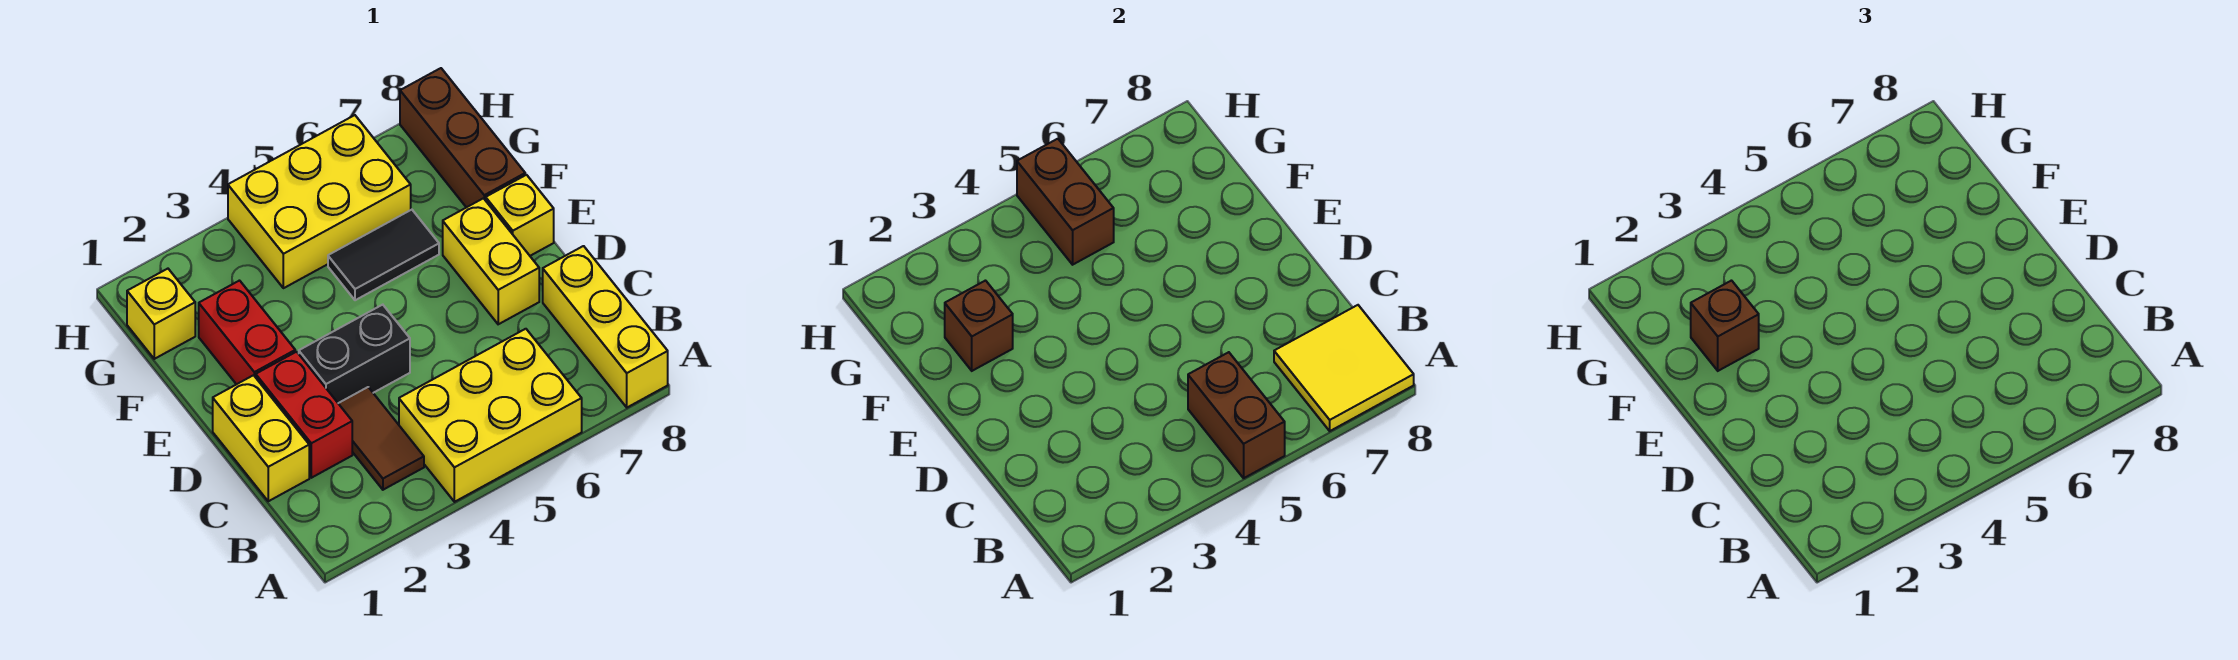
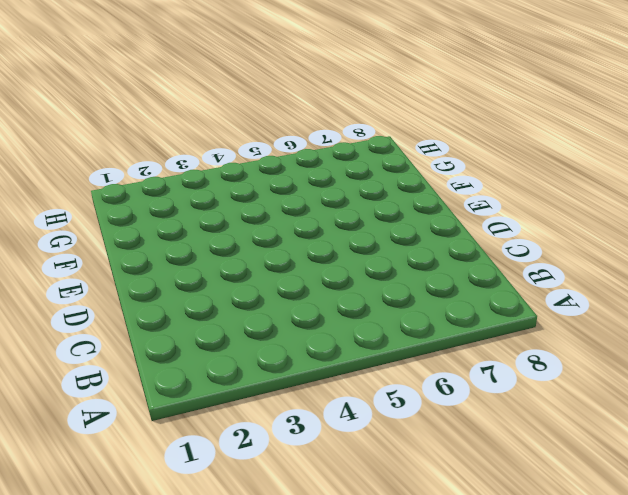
none -> yellow brick A4:B6 level 1
none -> yellow brick A8:C8 level 1
none -> brown tile B3:C3 level 1

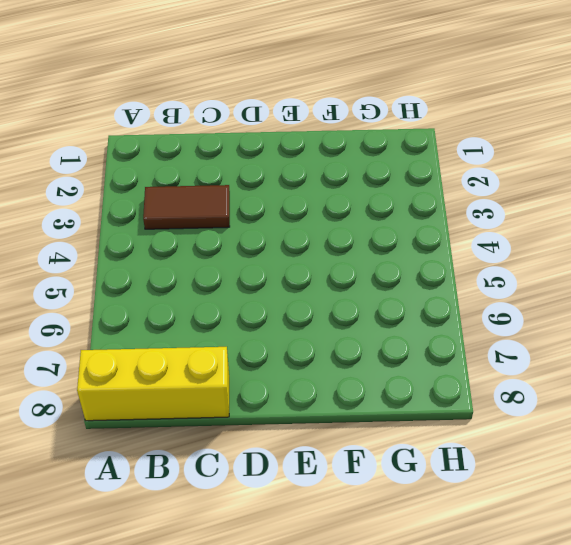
none -> yellow brick A4:B6 level 1
none -> yellow brick C1:D1 level 1
none -> red brick C2:D2 level 1

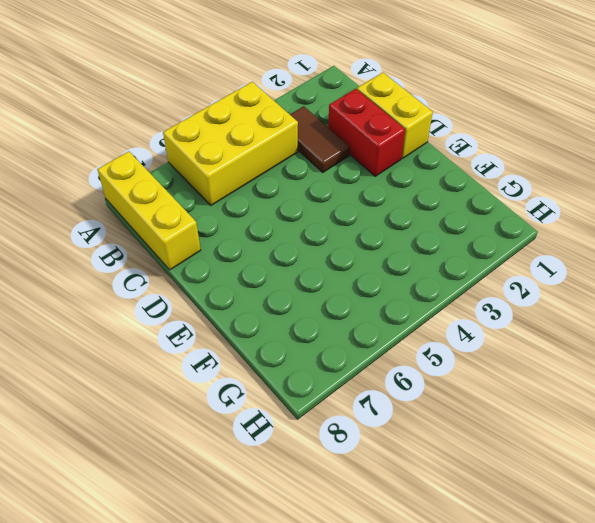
none -> black brick D3:D4 level 1
none -> yellow brick D7:E7 level 1
none -> red brick E2:F2 level 1

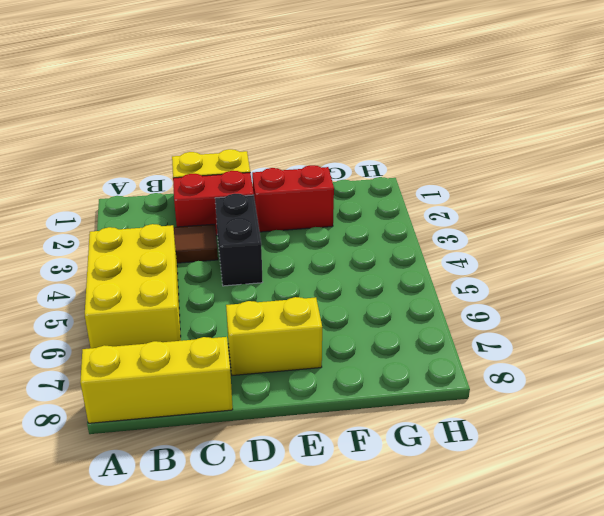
none -> yellow brick E8 level 1
none -> black tile F5:F6 level 1
none -> brown brick F8:H8 level 1

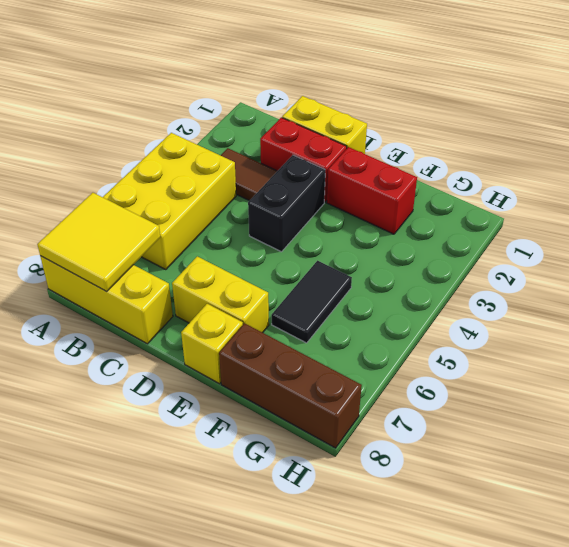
none -> yellow brick G1 level 1
none -> yellow brick G4:H6 level 1
none -> brown brick A5:B5 level 2

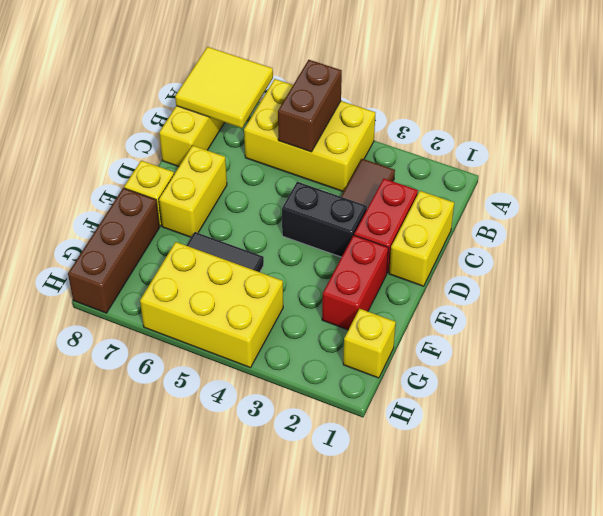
none -> brown brick F2 level 2
none -> brown brick G5:H5 level 2
none -> brown brick F2 level 3

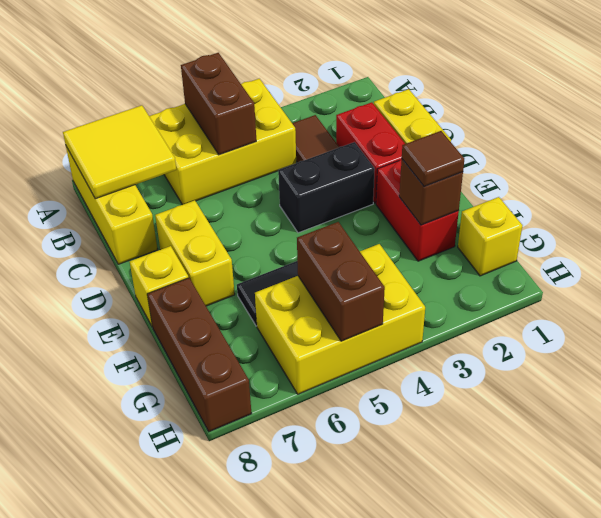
brown tile F2 level 3 -> brown brick F2 level 3

